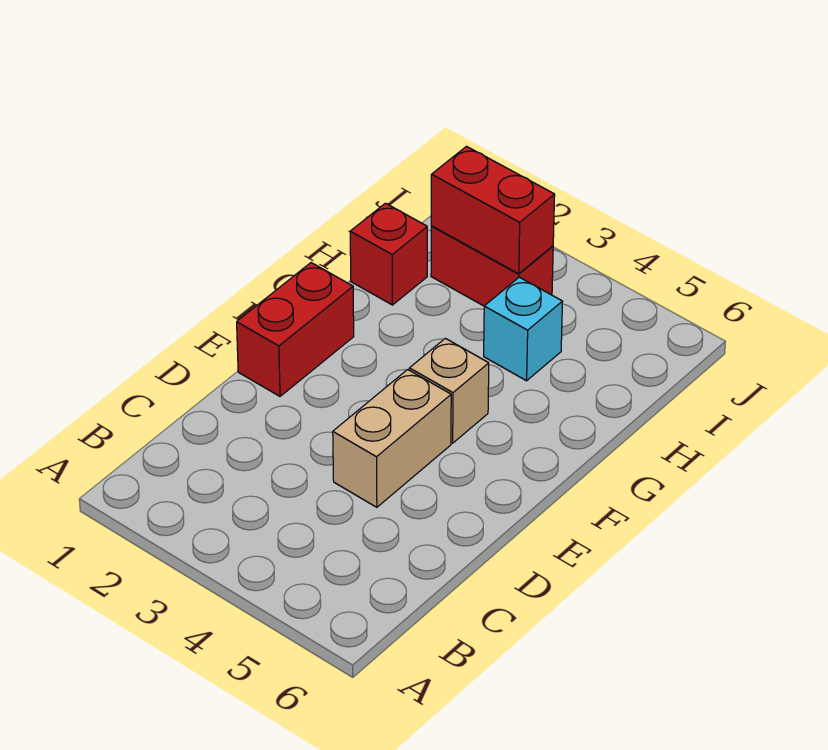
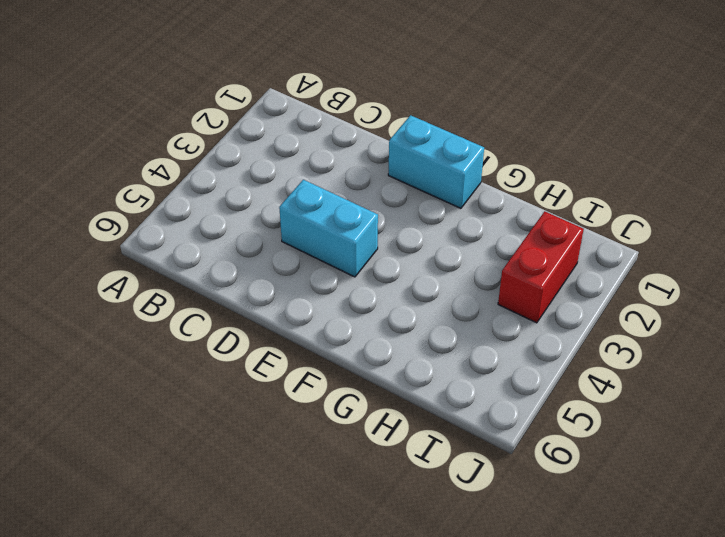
cyan brick D4:E4 level 1 -> tan brick D4:E4 level 1
cyan brick E1:F1 level 1 -> red brick E1:F1 level 1
none -> tan brick F4 level 1
none -> red brick H1 level 1

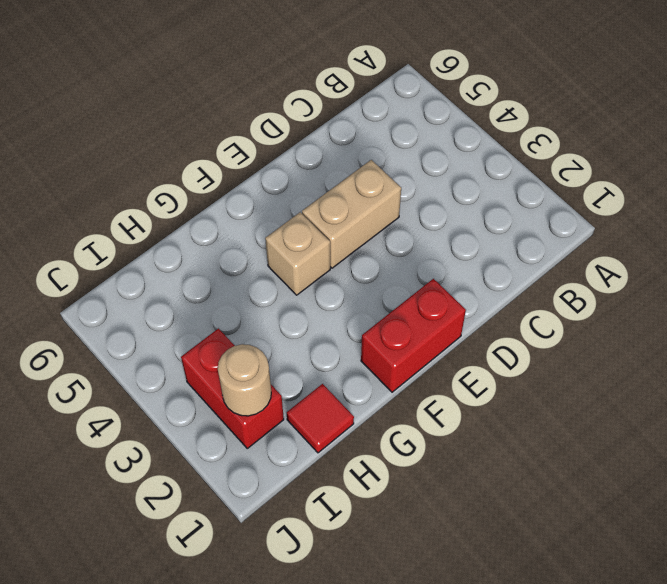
red tile H1 level 1 -> red brick H1 level 1
tan round brick I2 level 2 -> red brick I2:I3 level 2
none -> cyan brick H4 level 1

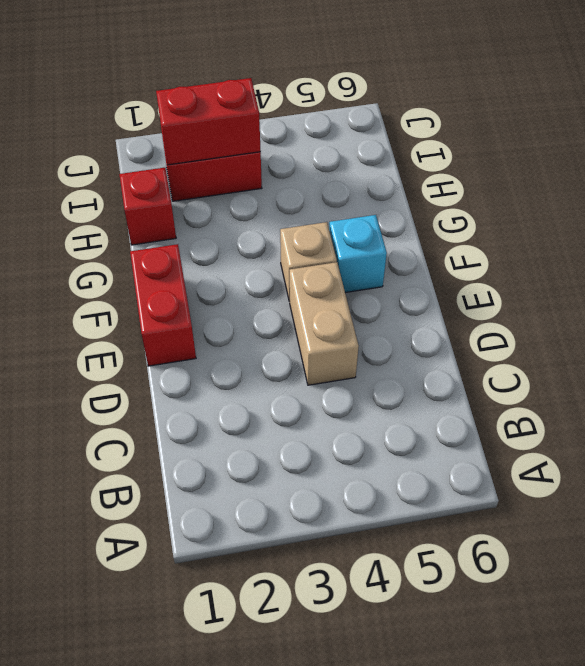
cyan brick F5 level 1 -> cyan brick H4 level 1

